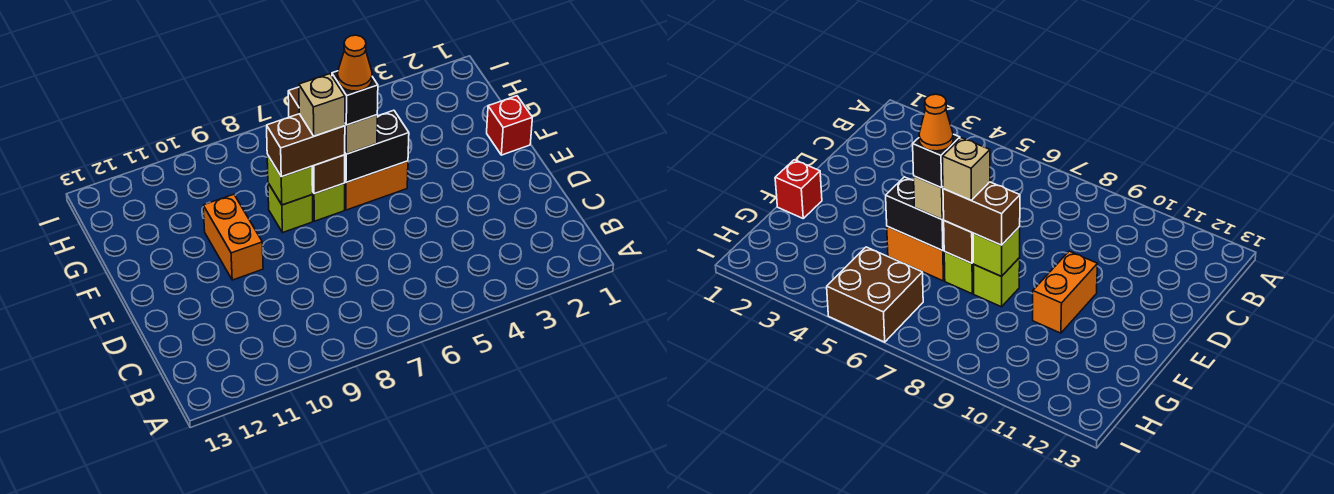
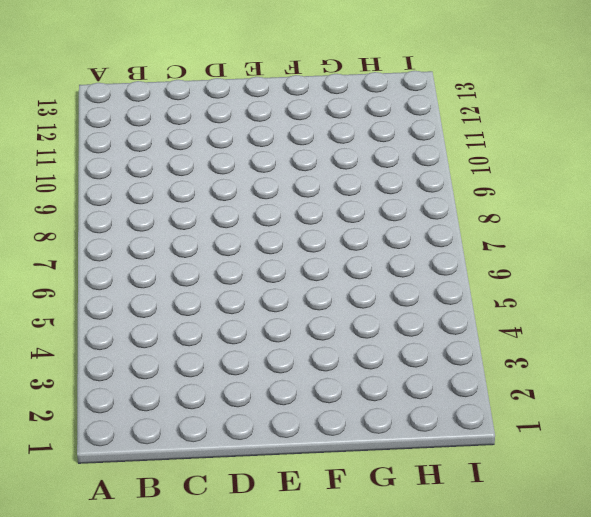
none -> orange brick E10:F10 level 1
none -> red brick F1 level 1
none -> orange brick F5:F6 level 1

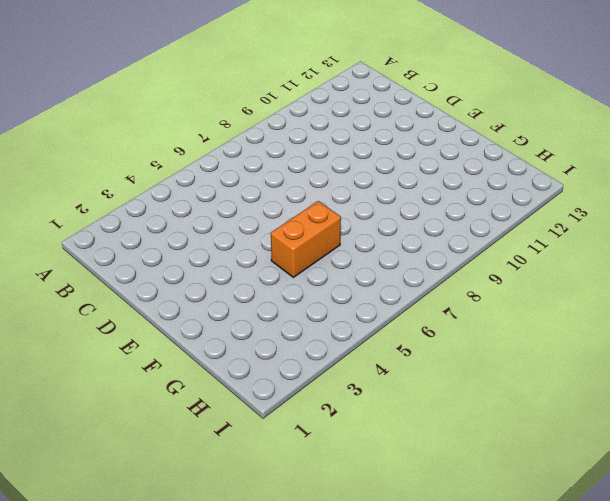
none -> orange brick E10:F10 level 1
none -> red brick F1 level 1
none -> lime brick F7 level 1

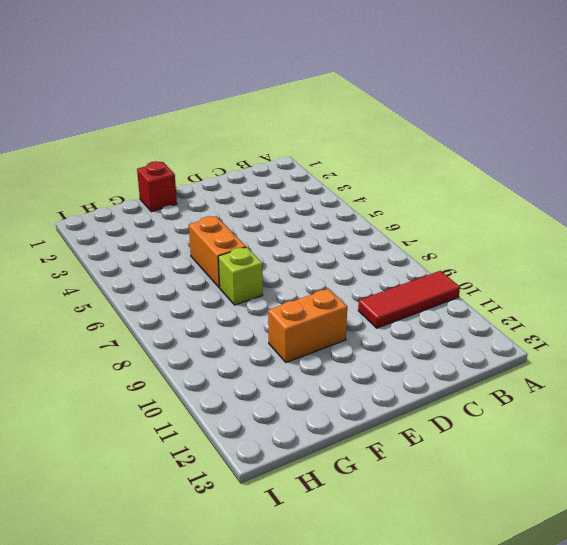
red tile A10:C10 level 1 -> none
none -> lime brick F8 level 1
none -> brown brick H5:I6 level 1
none -> black brick F5:F6 level 2

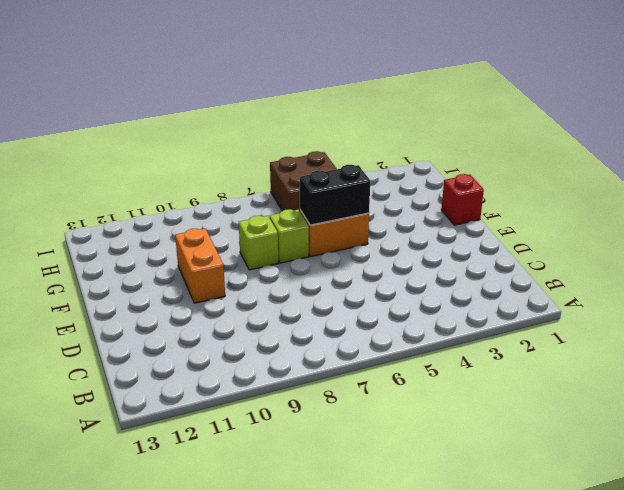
none -> brown brick F7 level 2
none -> lime brick F8 level 2
none -> tan brick F6 level 3

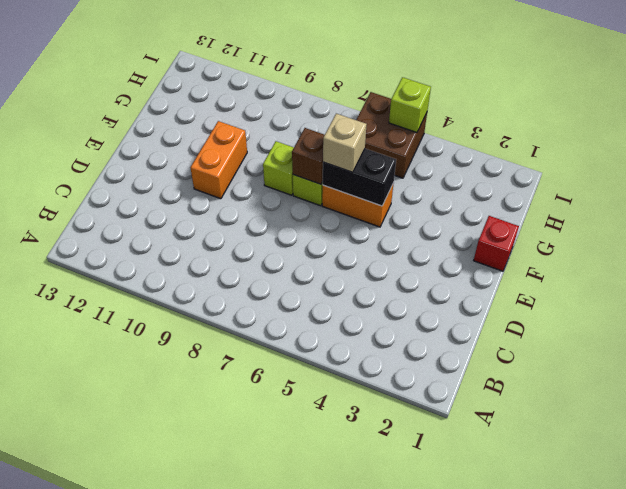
lime brick I5 level 2 -> lime brick F8 level 2
none -> brown brick F7:F8 level 3
none -> black brick F6 level 4
none -> tan brick F7 level 4

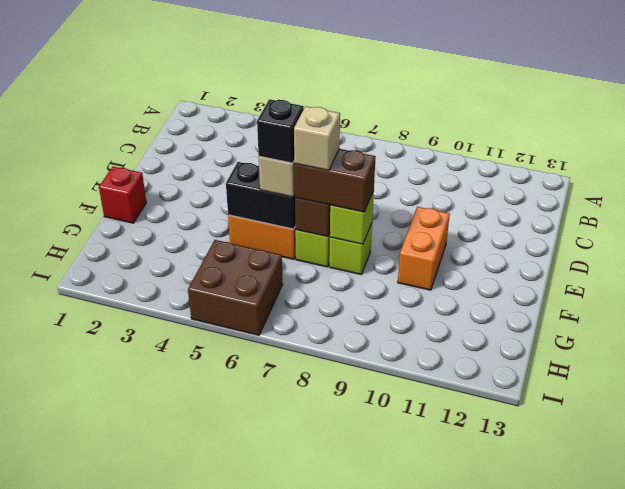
none -> orange cone F6 level 5

